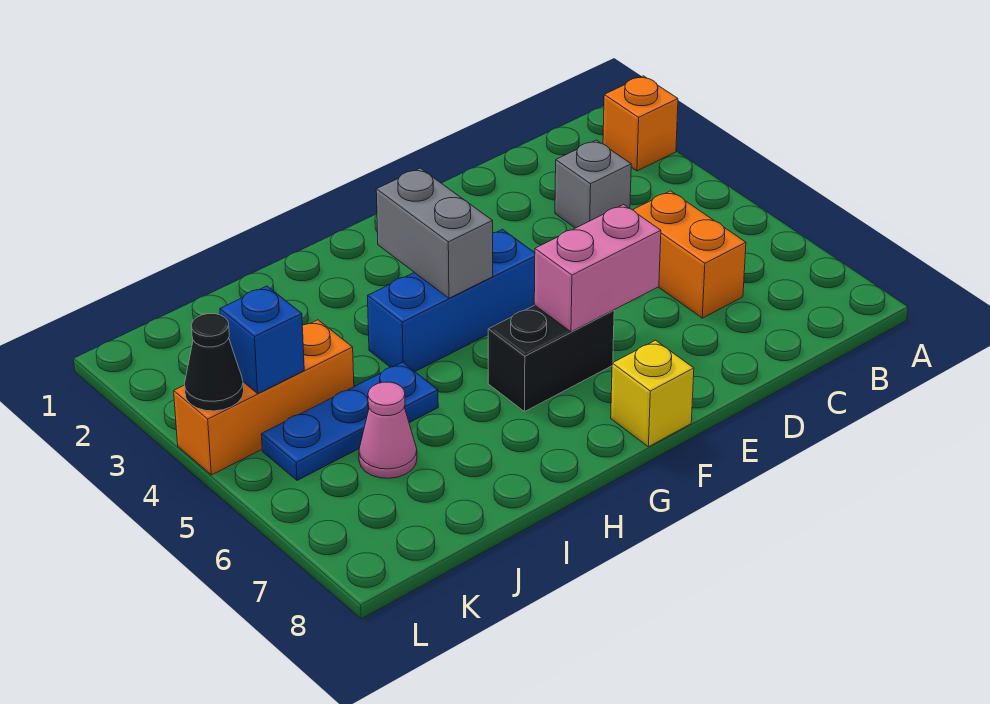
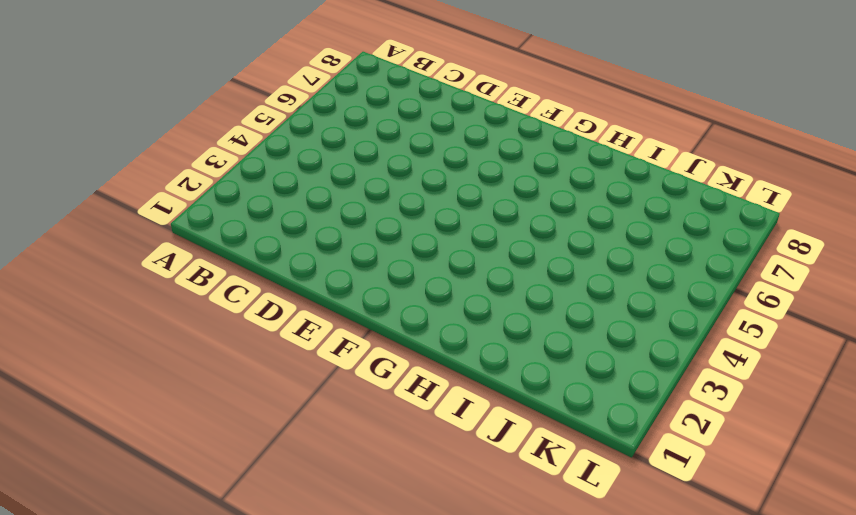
none -> orange brick A2 level 1
none -> grey brick C3 level 1
none -> orange brick C5:C6 level 1

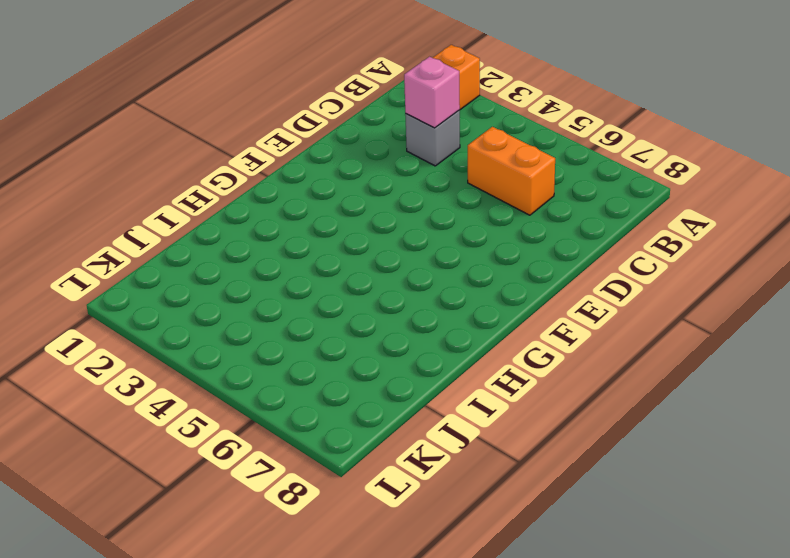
pink brick C3 level 2 -> none
none -> blue brick F4:H4 level 1
none -> black brick F6:G6 level 1
none -> yellow brick F8 level 1

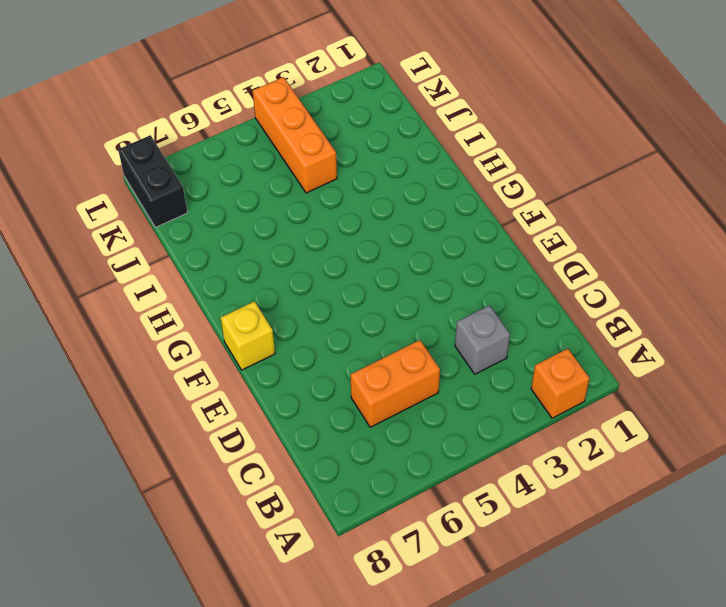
black brick K8:L8 level 1 -> black brick F6:G6 level 1
none -> blue brick F4:H4 level 1
none -> blue plate I5:K5 level 1
none -> pink cone J6 level 1

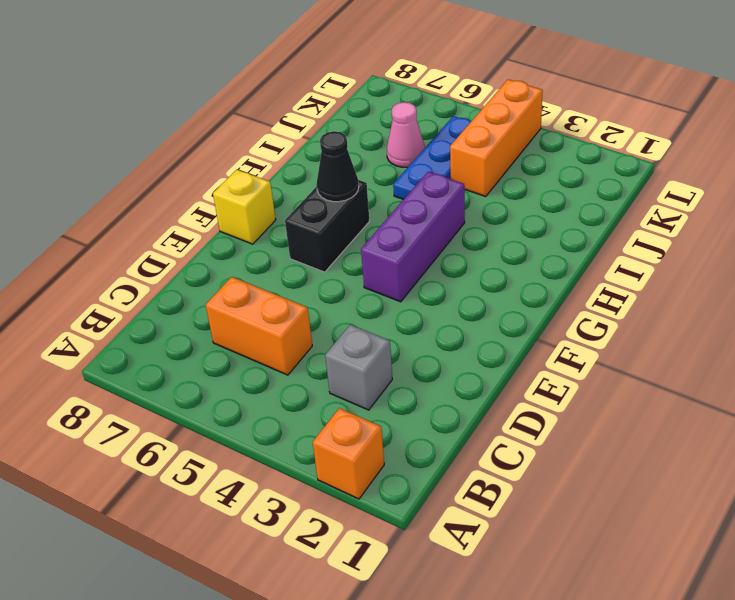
purple brick F4:H4 level 1 -> blue brick F4:H4 level 1
black cone G6 level 2 -> black cone L4 level 2
none -> pink brick E6:F6 level 2
none -> grey brick G3:G4 level 2
none -> blue brick K4 level 2

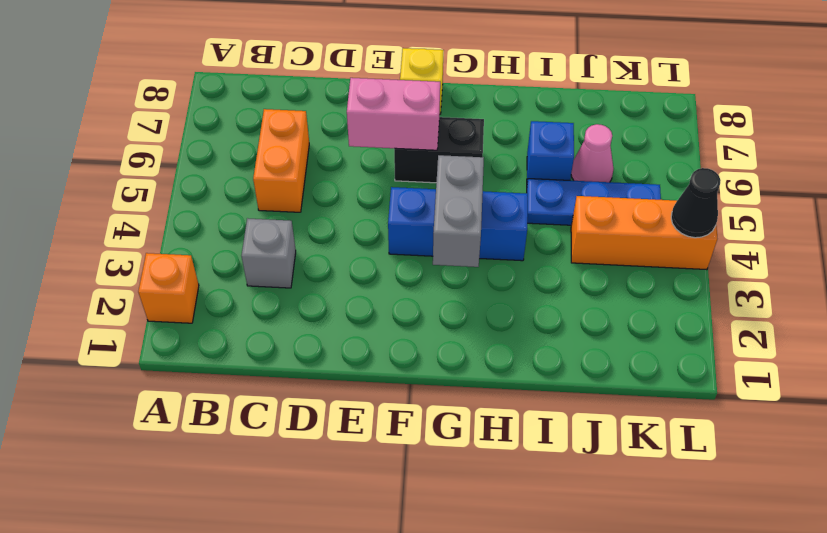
blue brick I6 level 1 -> blue brick K4 level 2

